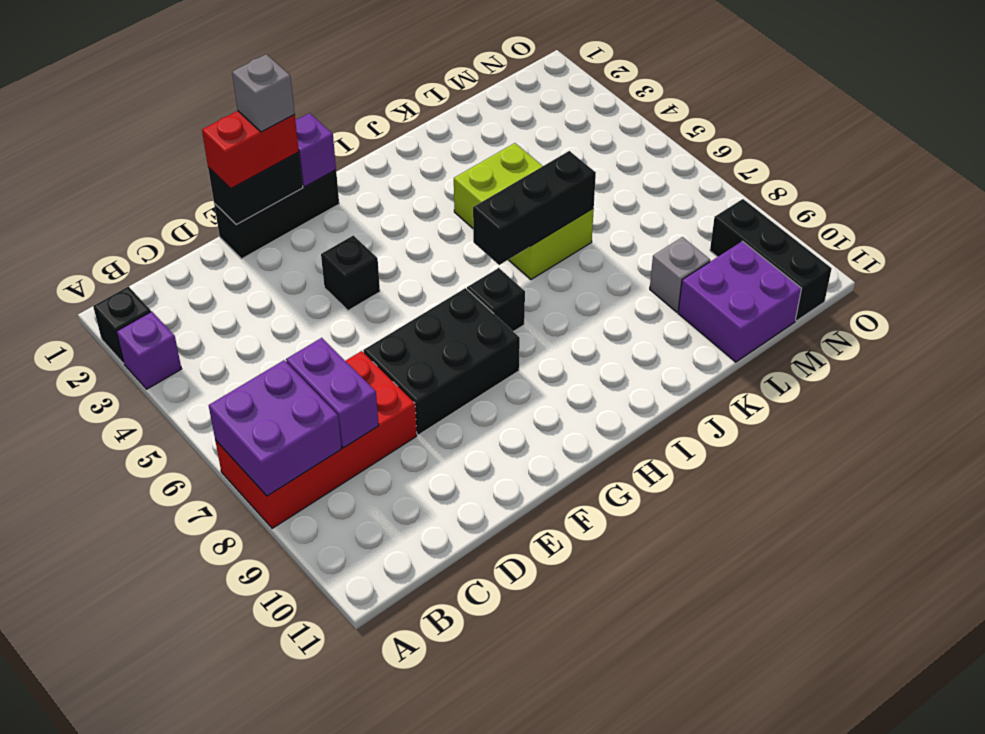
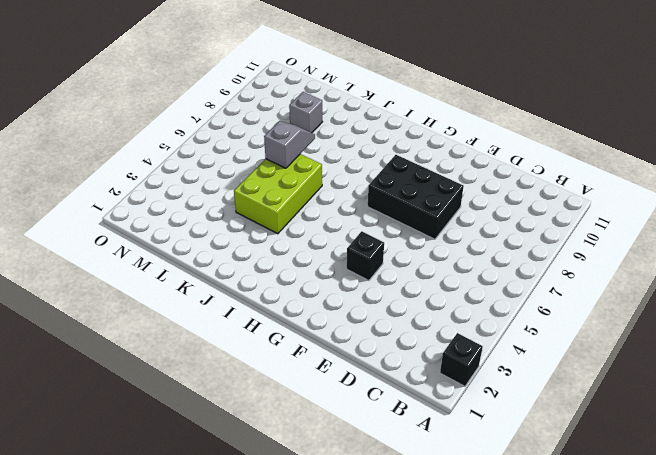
grey slope K6:K7 level 2 top 6 -> black brick I6:K6 level 2
none -> purple brick A3 level 1
none -> red brick A7:D8 level 1
none -> black brick E1:G1 level 1

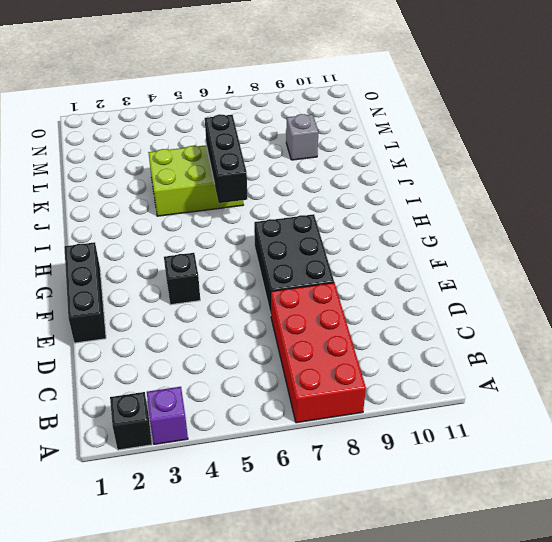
none -> black brick H7 level 1
none -> purple brick L10:M11 level 1
none -> black brick N9:N11 level 1

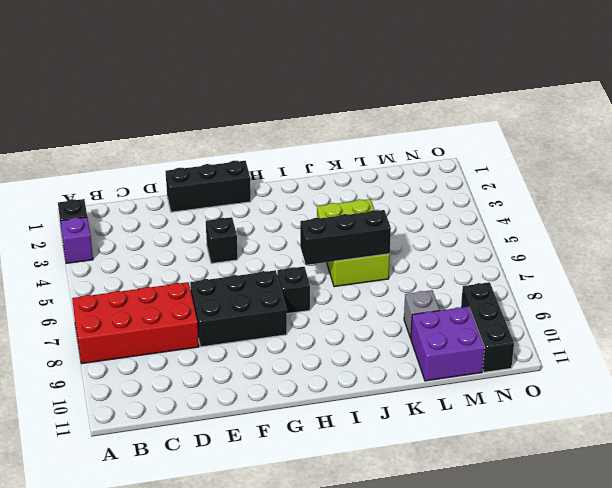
none -> purple brick A7:B8 level 2
none -> purple brick C7:C8 level 2
none -> black brick E1:F1 level 2

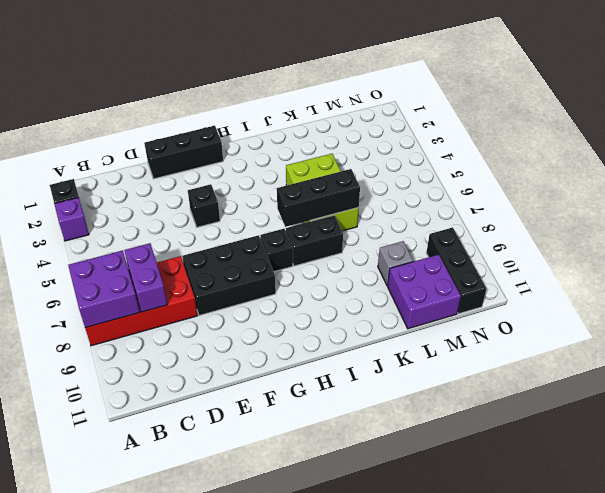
black brick I7:J7 level 1 -> black brick E1:F1 level 2
none -> purple brick G1 level 2
none -> red brick E1:F1 level 3
none -> grey brick F1 level 4

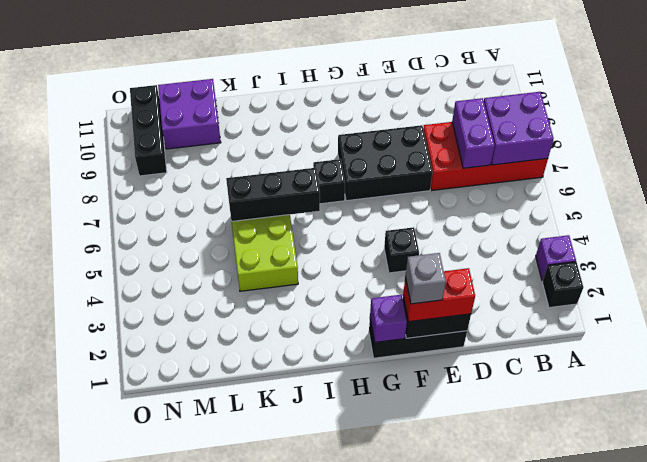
none -> grey brick L9 level 1

